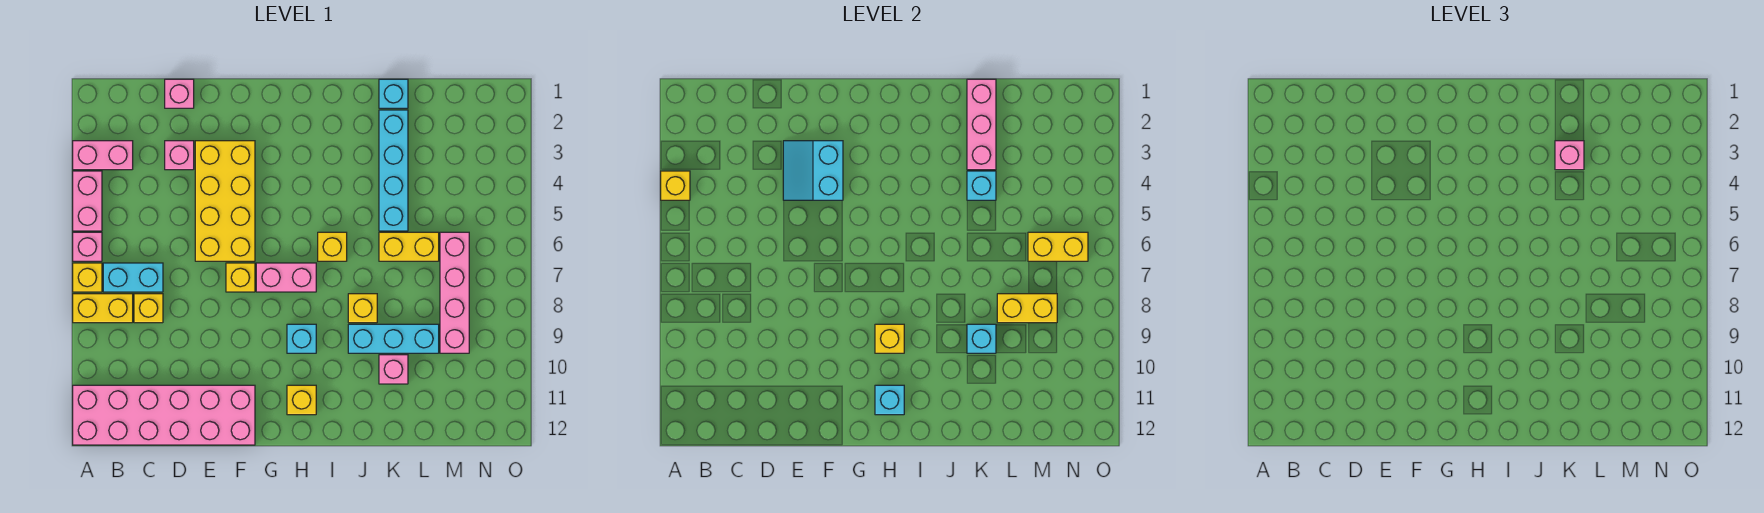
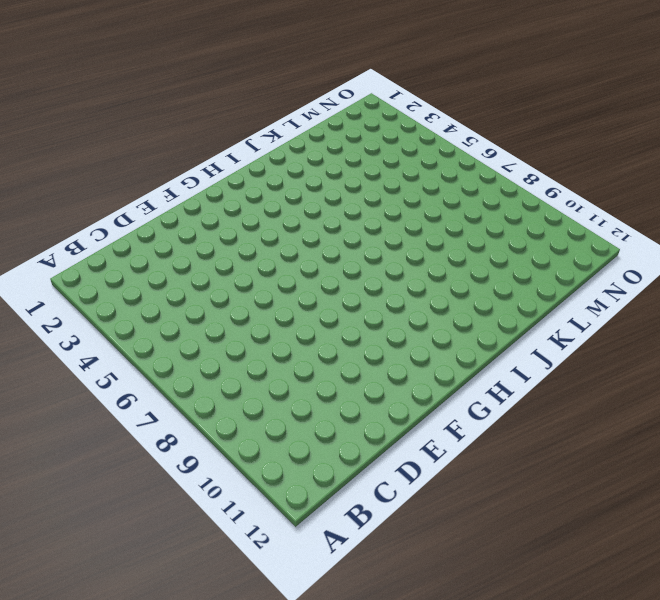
none -> pink brick A3:B3 level 1
none -> pink brick A4:A5 level 1
none -> pink brick A6 level 1
none -> yellow brick A7 level 1

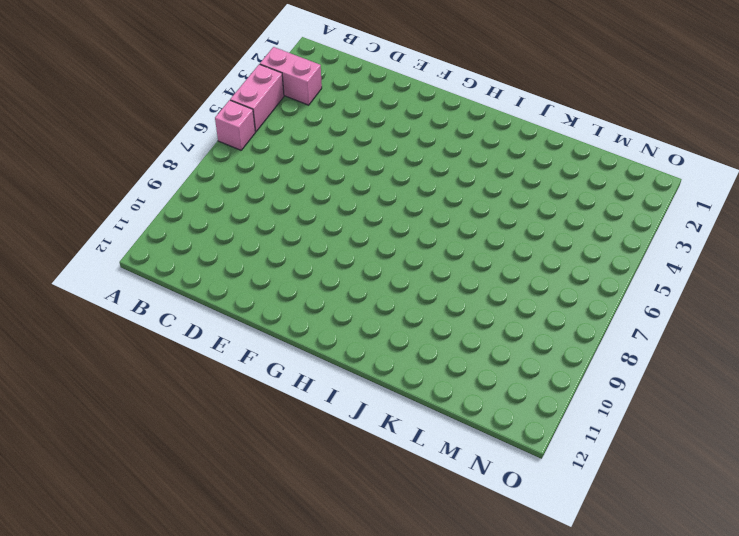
none -> yellow brick A7 level 1
none -> yellow brick A8:B8 level 1
none -> pink brick A11:F12 level 1
none -> cyan brick B7:C7 level 1

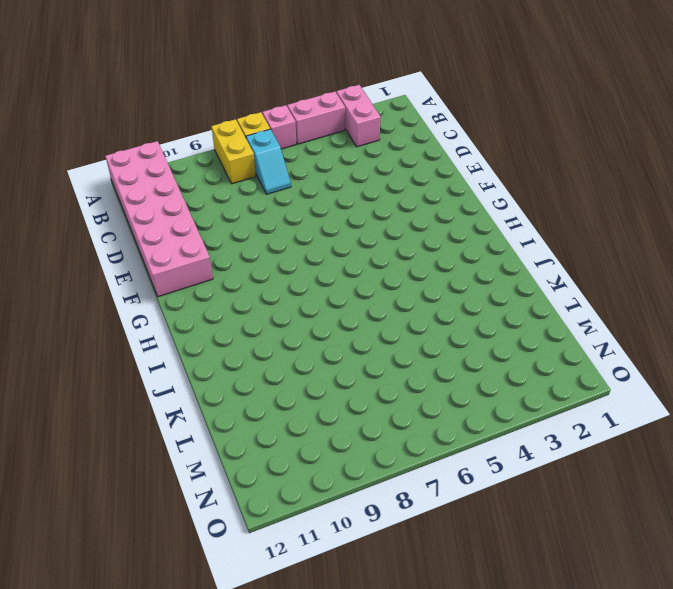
cyan slope B7:C7 level 1 top B -> cyan brick B7:C7 level 1
none -> yellow brick C8 level 1
none -> pink brick D1 level 1
none -> pink brick D3 level 1
none -> yellow brick E3:F6 level 1

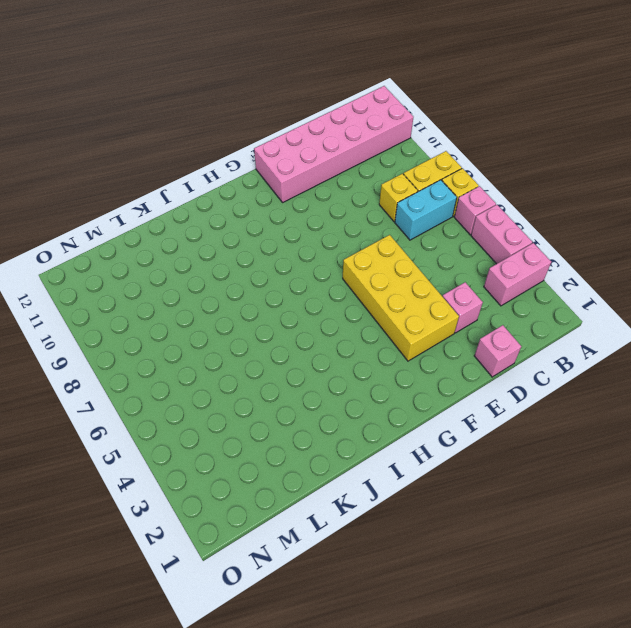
none -> yellow brick F7 level 1
none -> pink brick G7:H7 level 1
none -> cyan brick H9 level 1
none -> yellow brick H11 level 1

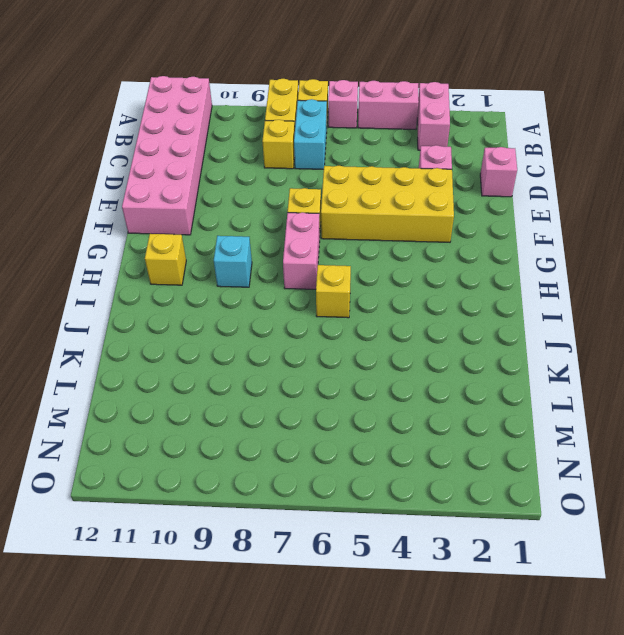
none -> yellow brick J8 level 1
none -> cyan brick J9:L9 level 1
none -> cyan brick K1 level 1
none -> cyan brick K2:K5 level 1

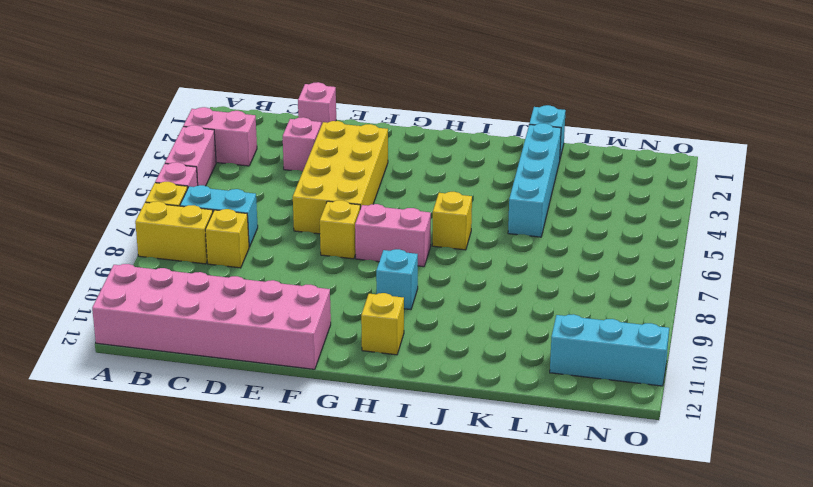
cyan brick M11:O11 level 1 -> cyan brick J9:L9 level 1
none -> yellow brick J8 level 1
none -> yellow brick K6:L6 level 1
none -> pink brick K10 level 1
none -> pink brick M6:M9 level 1

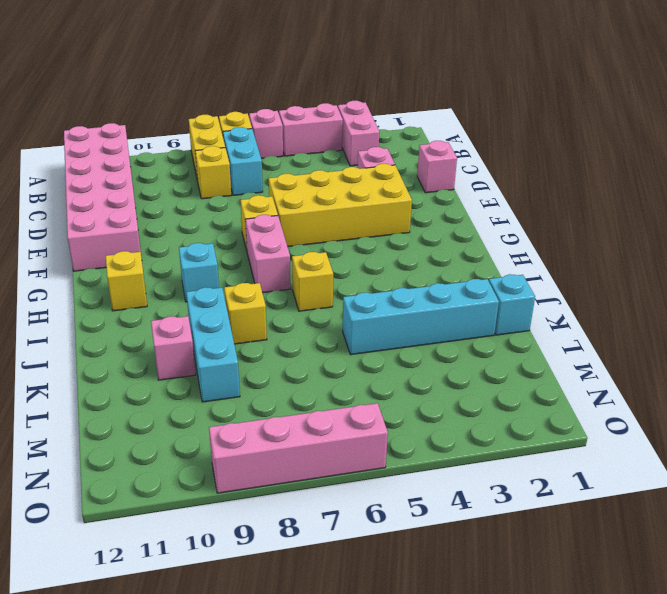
pink brick O6:O9 level 1 -> pink brick M6:M9 level 1
none -> yellow brick K6:L6 level 1
none -> yellow brick A4 level 2
none -> cyan slope E3:F4 level 2 top F
none -> yellow brick H9 level 2

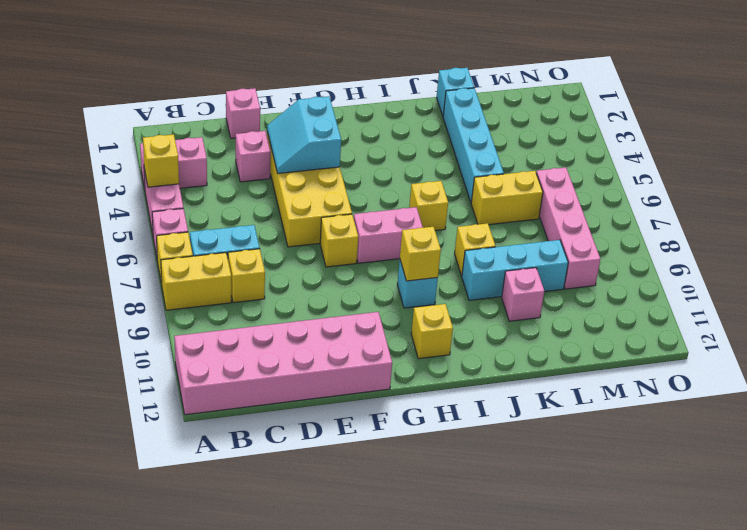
none -> cyan brick H11 level 2
none -> pink brick K1:K3 level 2
none -> cyan brick K4 level 2
none -> cyan brick K9 level 2

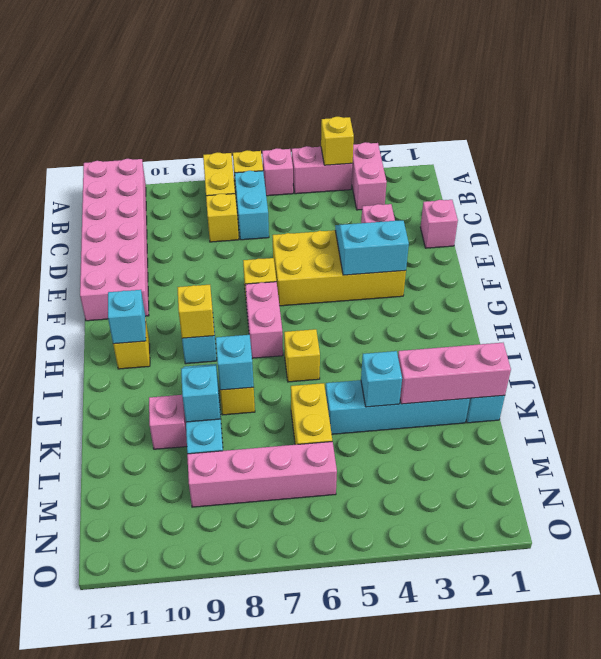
cyan brick J8 level 2 -> none
none -> yellow brick L8:M8 level 2
none -> yellow brick M6:N6 level 2
none -> pink brick K3 level 3

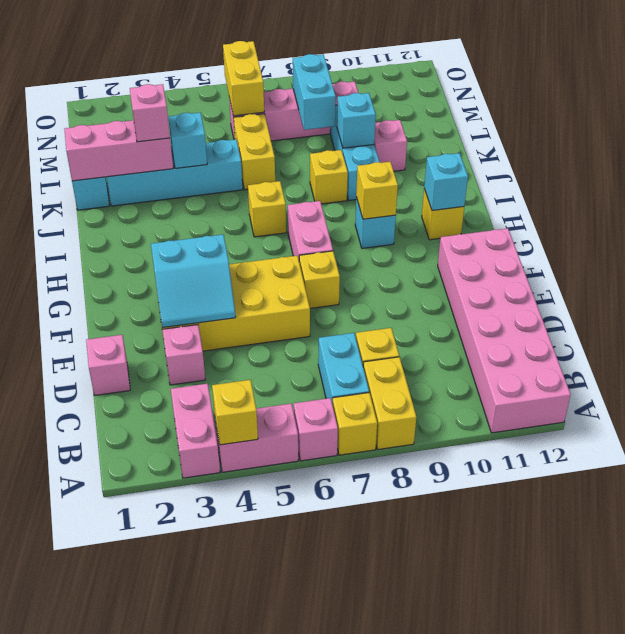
cyan brick L8:M8 level 2 -> yellow brick L8:M8 level 2

